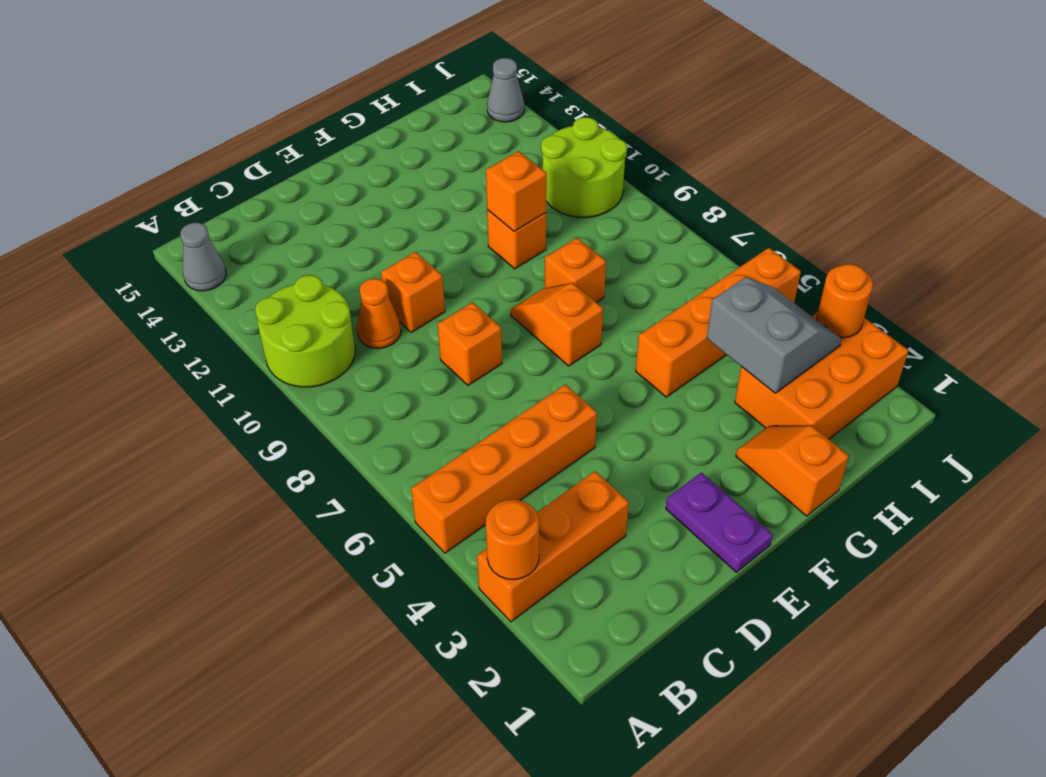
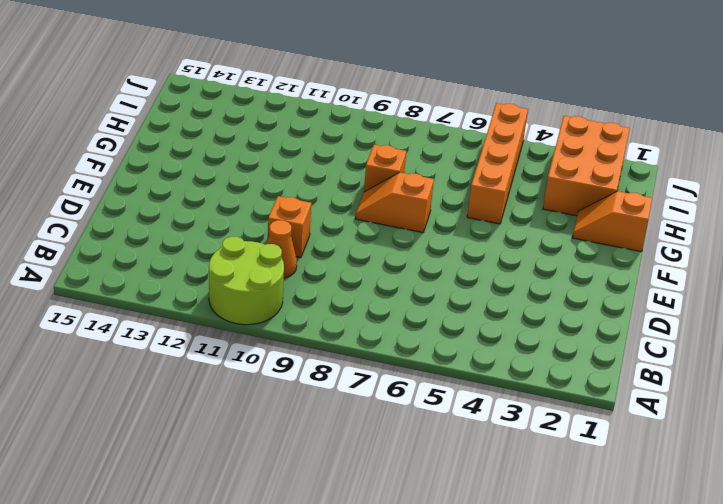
none -> orange brick A3:C3 level 1
none -> orange brick A5:D5 level 1
none -> grey cone A14 level 1

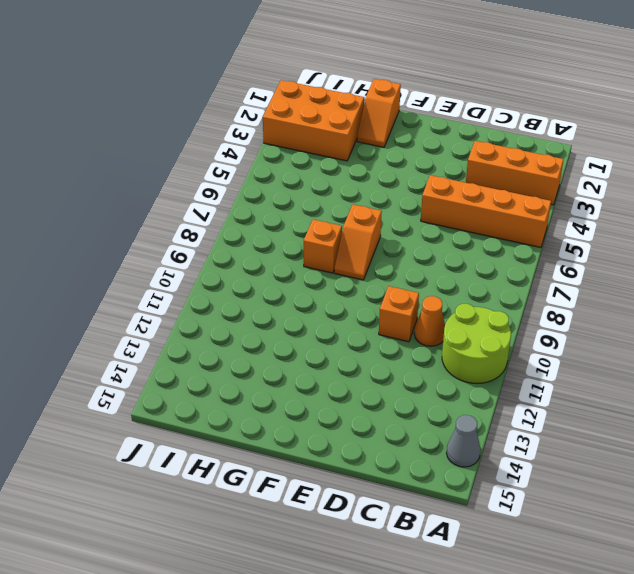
none -> orange brick D8 level 1
none -> purple plate E1:E2 level 1
none -> orange brick G5:J5 level 1

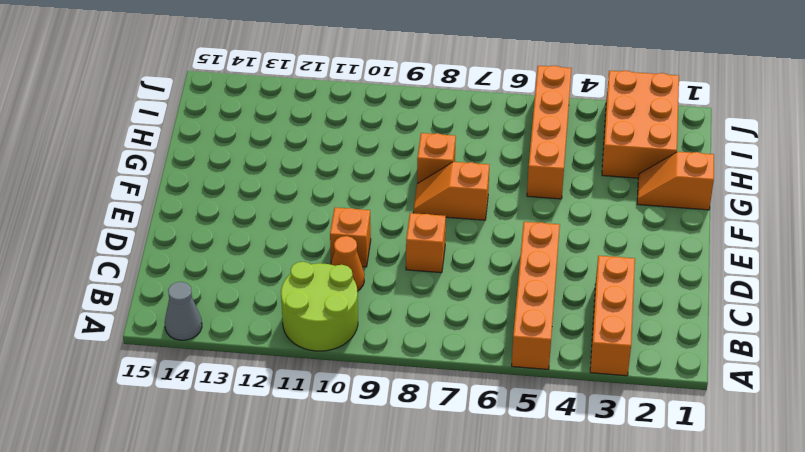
none -> purple plate E1:E2 level 1
none -> orange brick G10 level 1
none -> lime round brick I10:J11 level 1

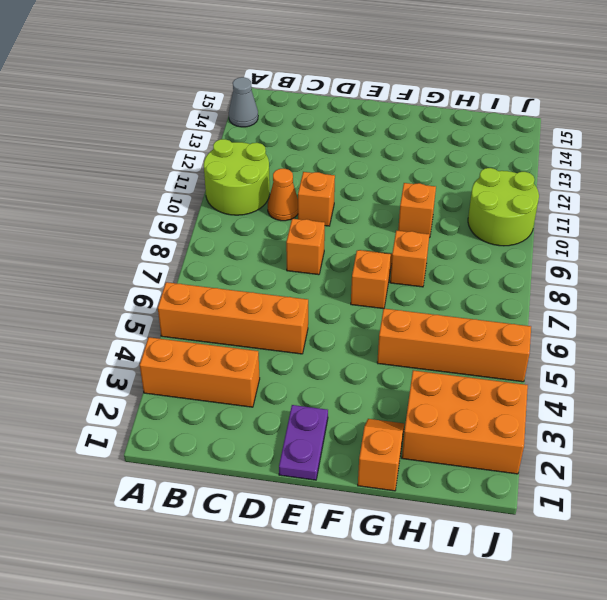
none -> grey cone J14 level 1
none -> orange round brick A3 level 2
none -> orange brick G10 level 2

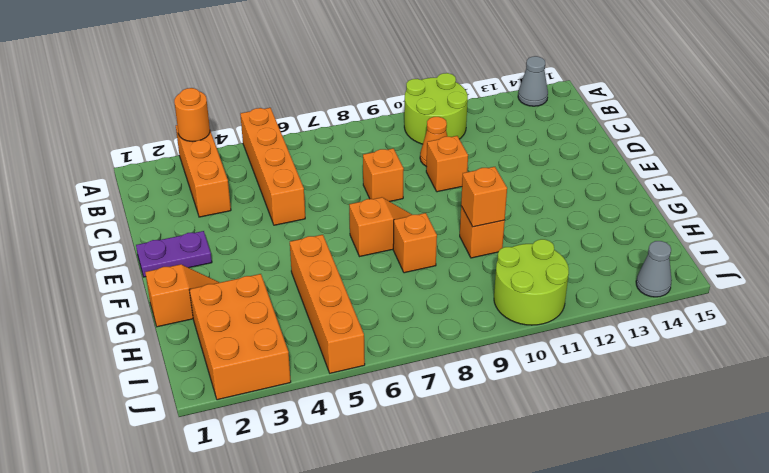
none -> grey slope H3:I4 level 2 top H
none -> orange round brick J3 level 2

